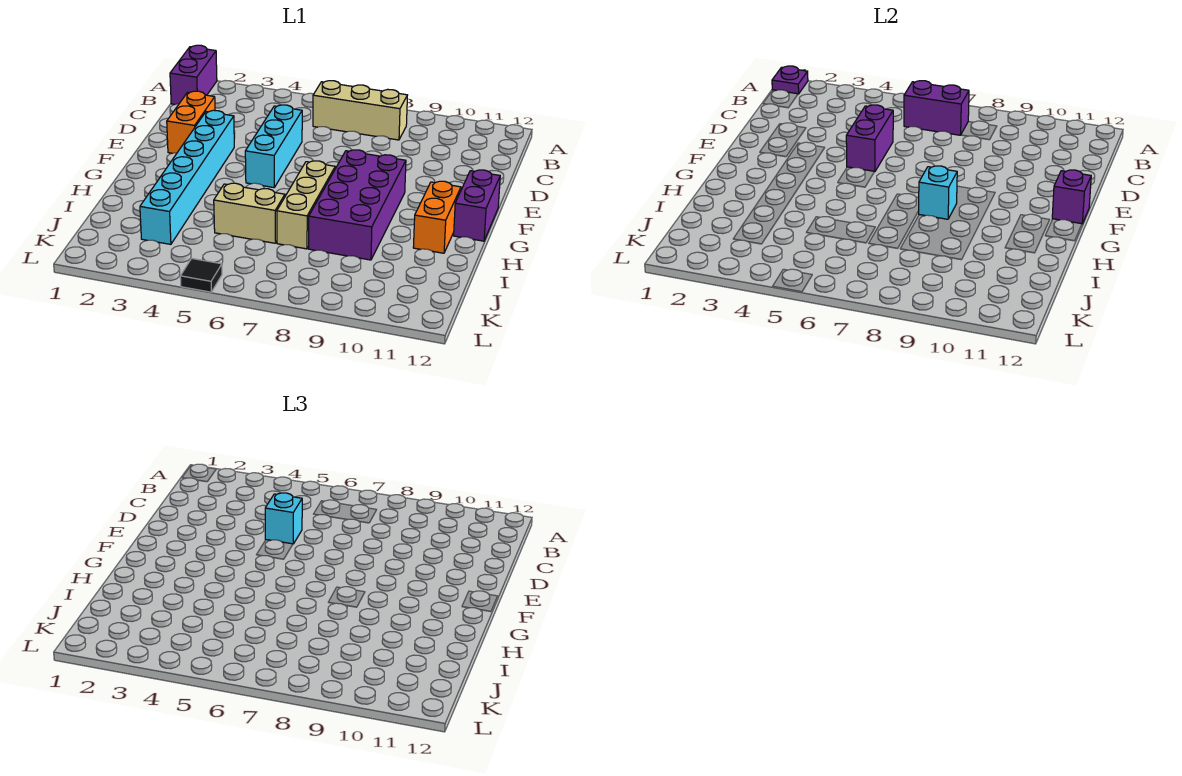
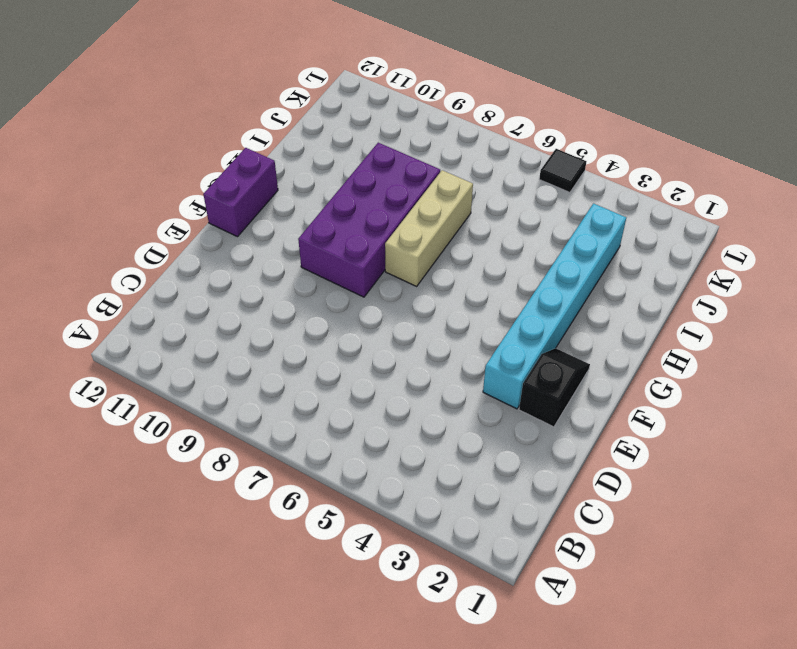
black slope E2:F2 level 1 top E -> orange brick D2:E2 level 1
none -> purple brick A1:B1 level 1
none -> tan brick B6:B8 level 1
none -> cyan brick D5:F5 level 1

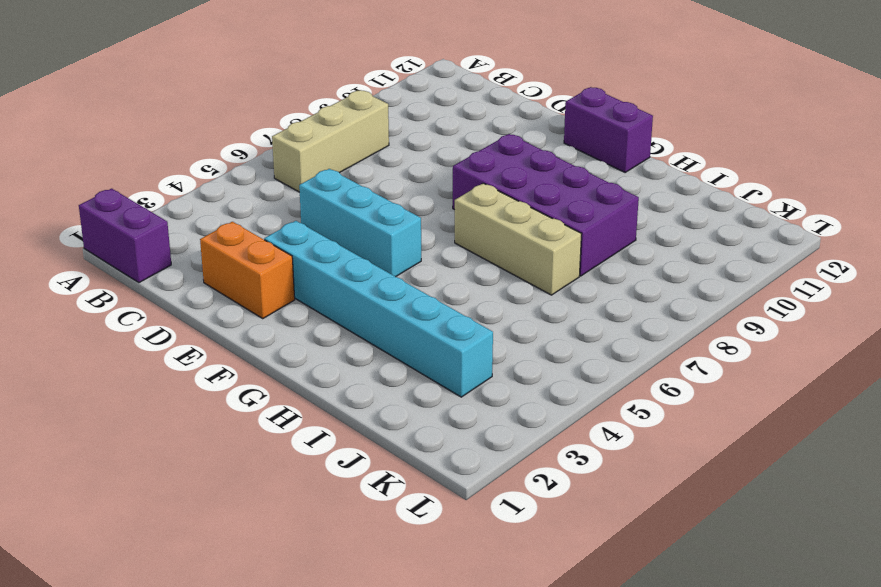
none -> orange brick G11:H11 level 1
none -> tan brick I5:I6 level 1
none -> black tile L5 level 1

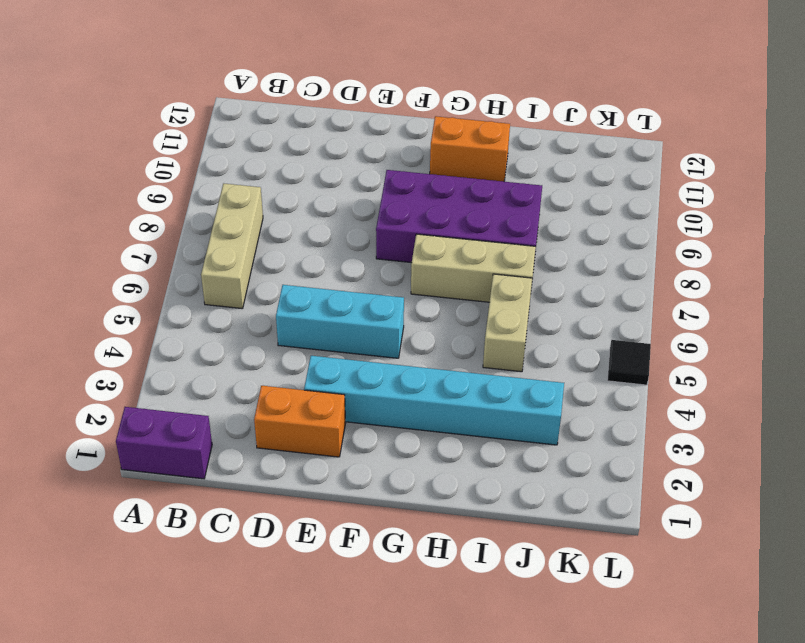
none -> purple brick F12:G12 level 1
none -> purple plate A1 level 2
none -> purple brick B6:B7 level 2

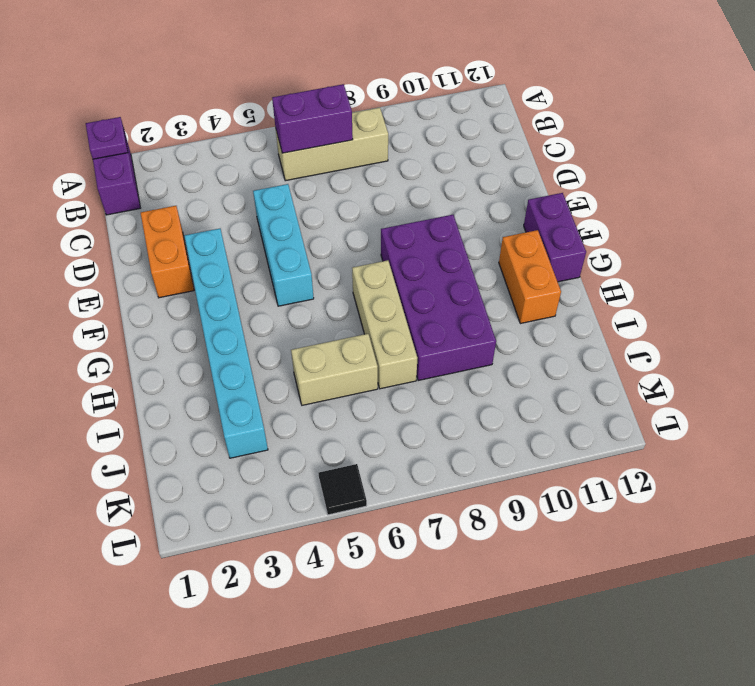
none -> purple brick D5:E5 level 2
none -> purple brick F12 level 2
none -> cyan brick G8 level 2

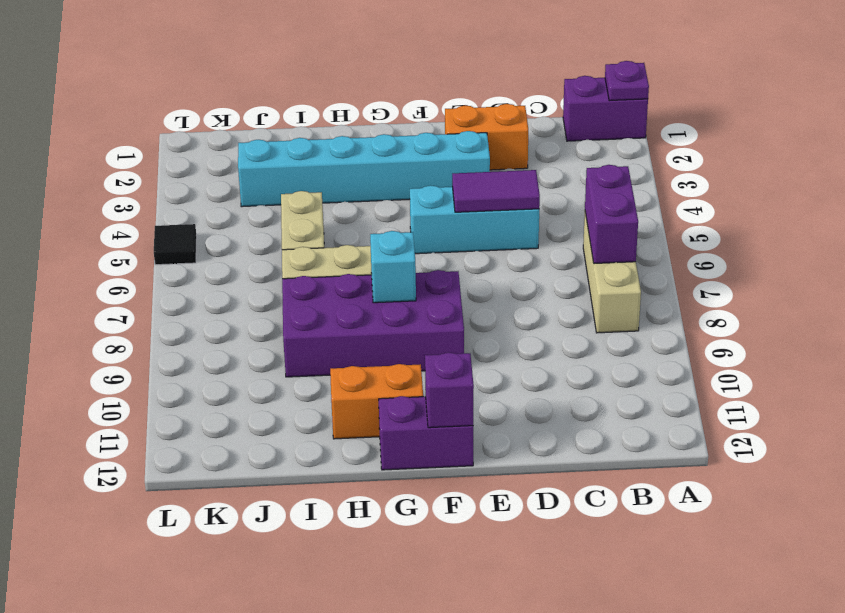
purple tile D5:E5 level 2 -> purple brick D5:E5 level 2
none -> cyan brick D5 level 3

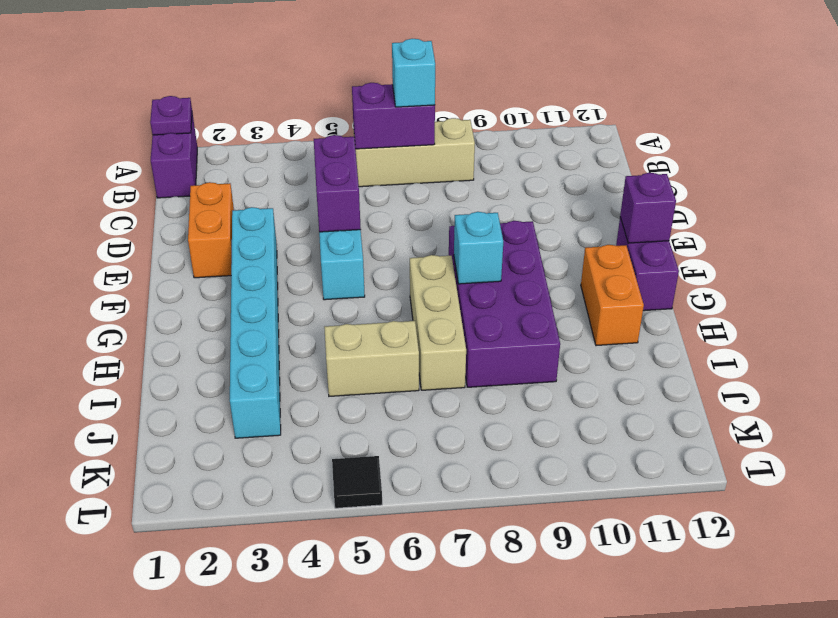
cyan brick B7 level 3 -> cyan brick D5 level 3

